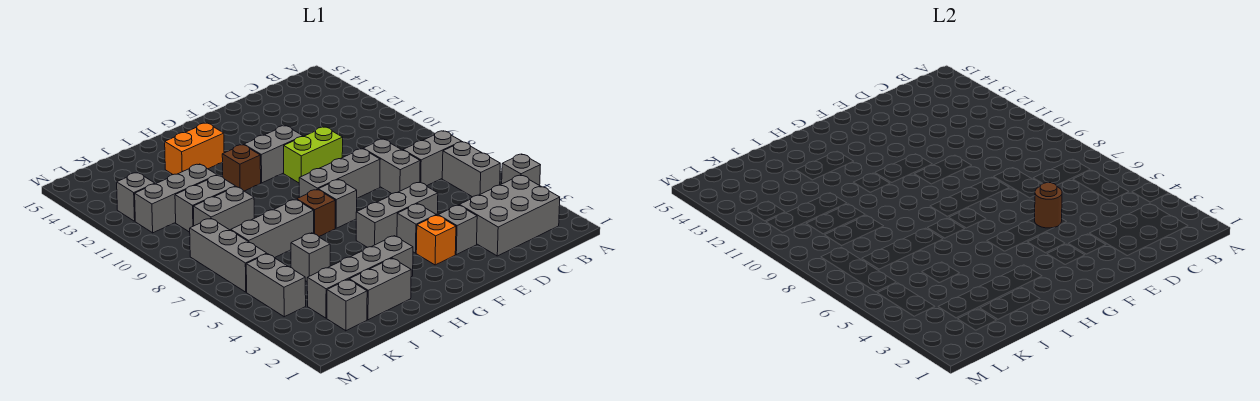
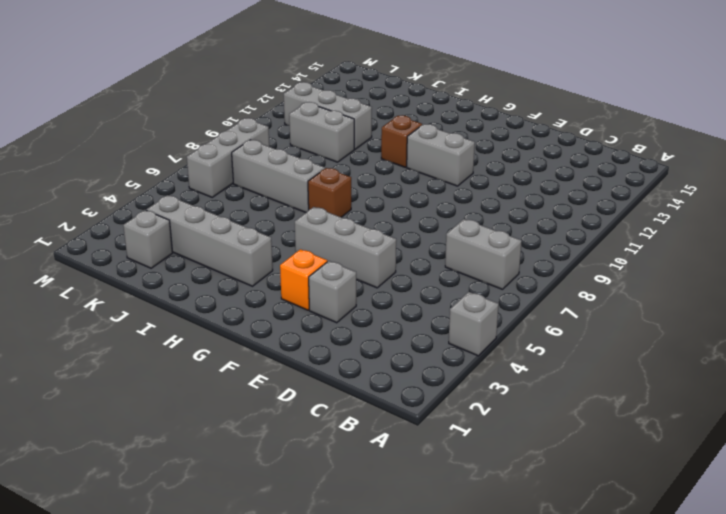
none -> grey brick B2:D3 level 1
none -> grey brick B5:B6 level 1
none -> grey brick D7:D8 level 1

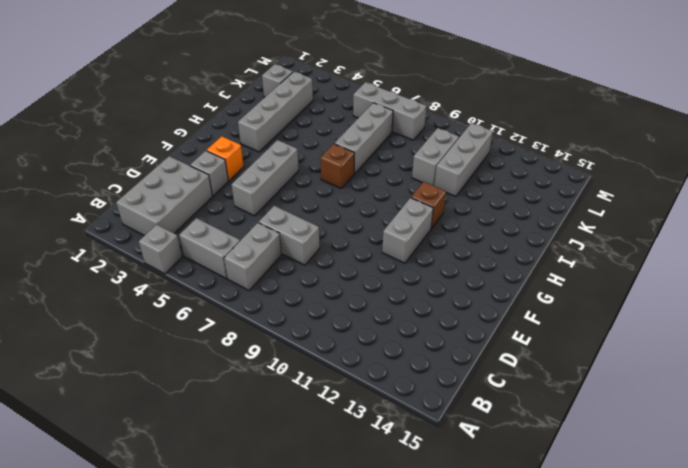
none -> grey brick E8:G8 level 1
none -> lime brick E10:F10 level 1
none -> grey brick F4 level 1

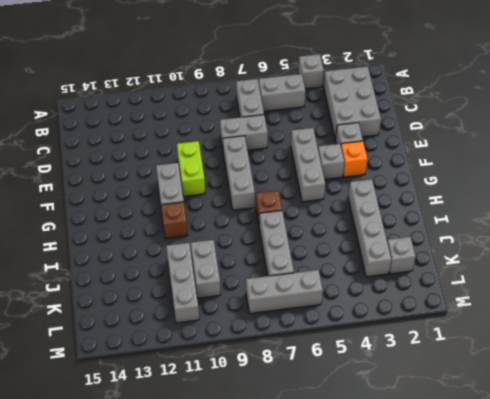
none -> grey brick G7 level 1
none -> orange brick H13:I13 level 1
none -> grey brick I2:J2 level 1

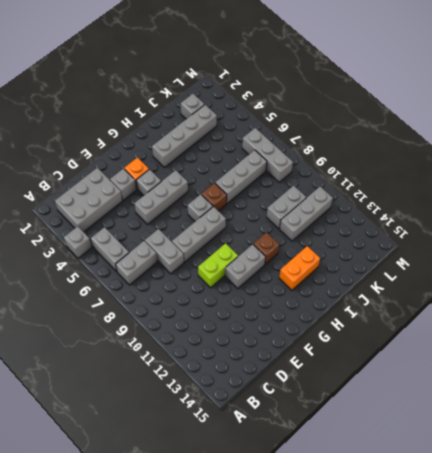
none -> grey brick I2:J2 level 1
none -> grey brick J5 level 1
none -> grey brick J9:K9 level 1

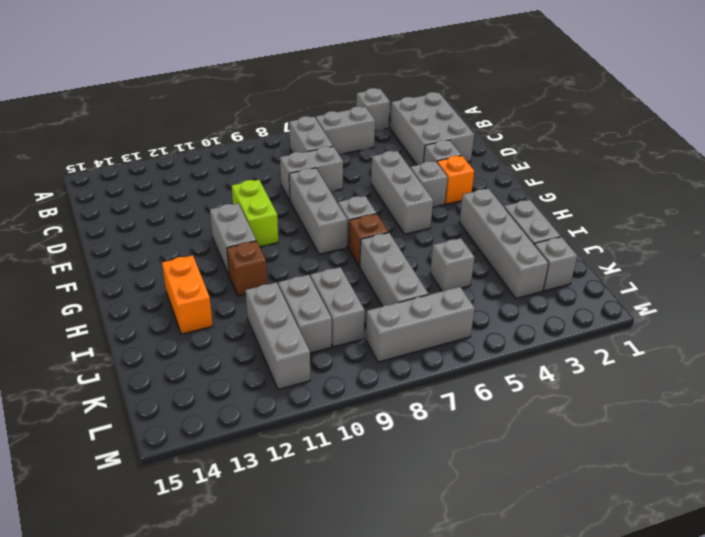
none -> grey brick L4:L5 level 1
none -> grey brick L12 level 1
none -> brown round brick E5 level 2

